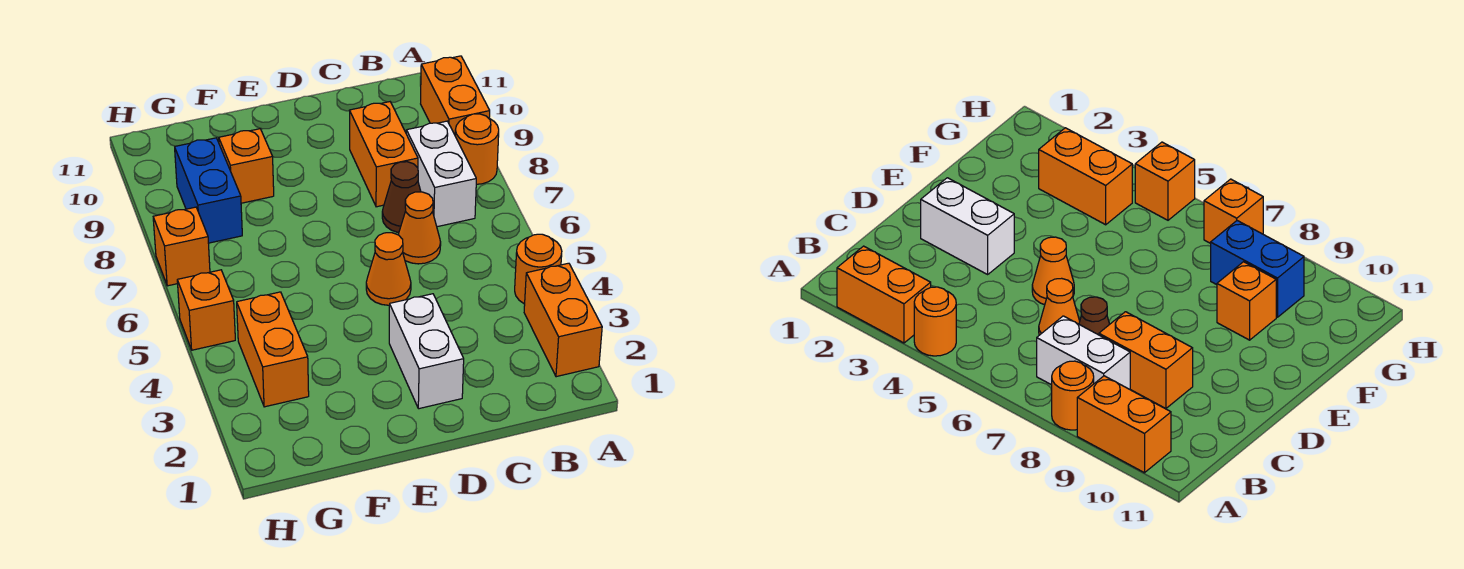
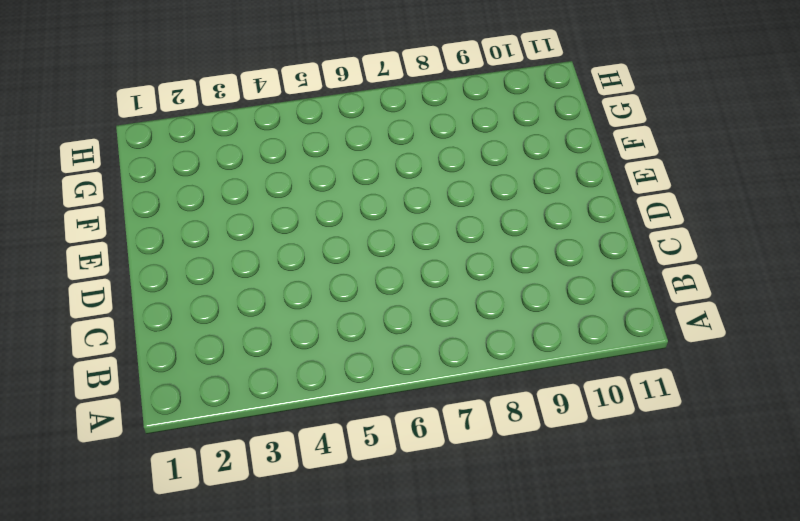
none -> orange brick A2:A3 level 1
none -> orange round brick A4 level 1
none -> orange round brick A8 level 1

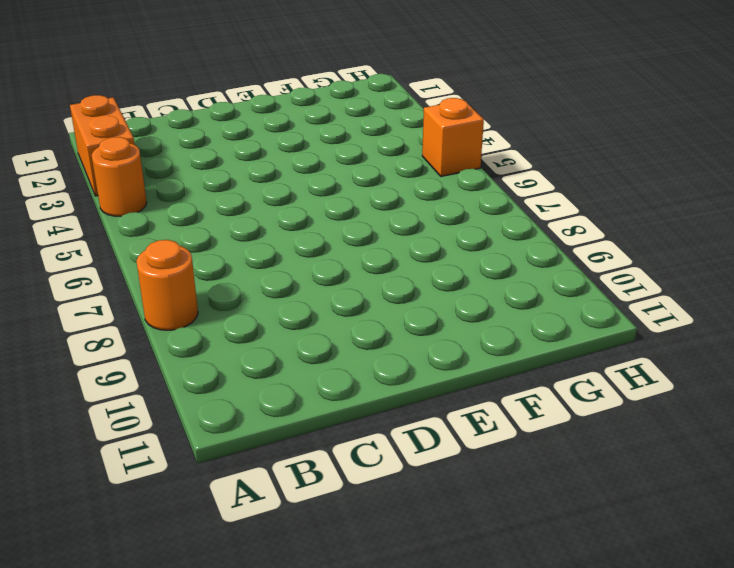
none -> orange brick A9:A10 level 1
none -> white brick B7:B8 level 1
none -> orange cone C6 level 1

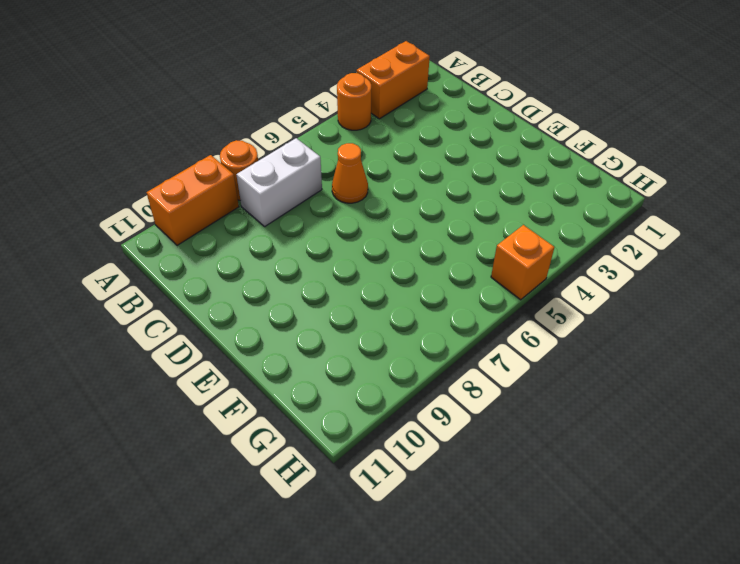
none -> brown cone C7 level 1
none -> orange brick C8:C9 level 1
none -> white brick D2:D3 level 1

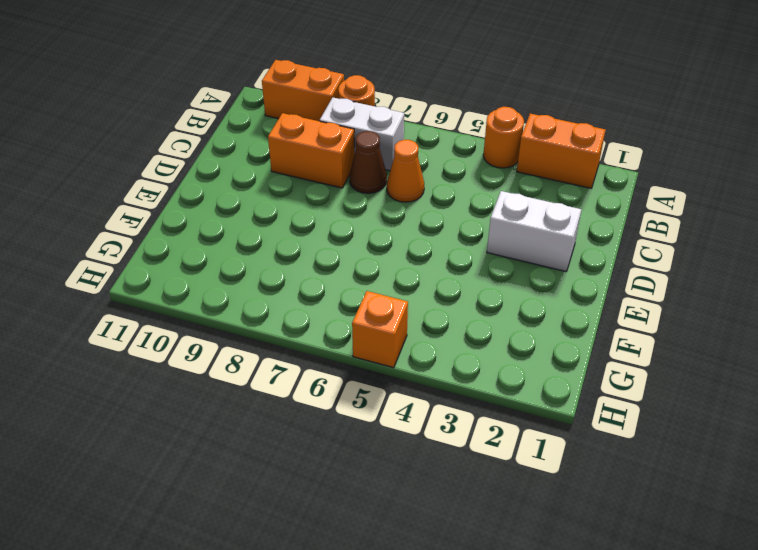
none -> orange cone D5 level 1
none -> orange brick F9 level 1
none -> orange brick G3:G4 level 1

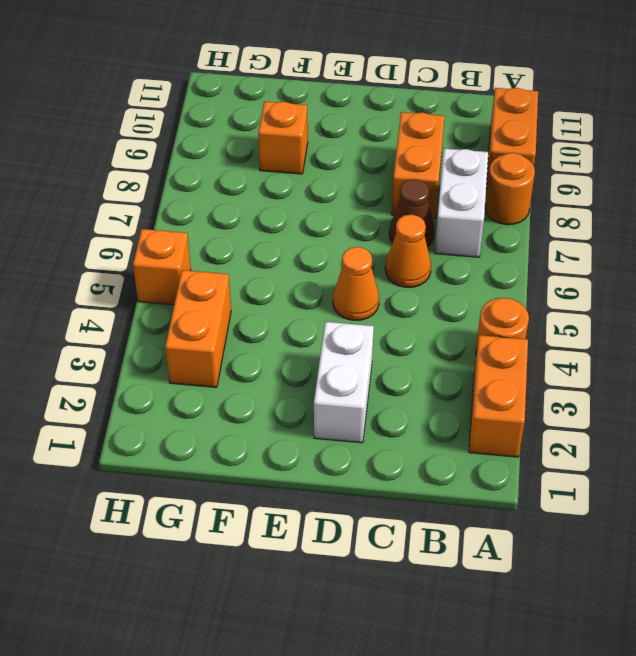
none -> blue brick G8:G9 level 1
none -> orange brick H7 level 1

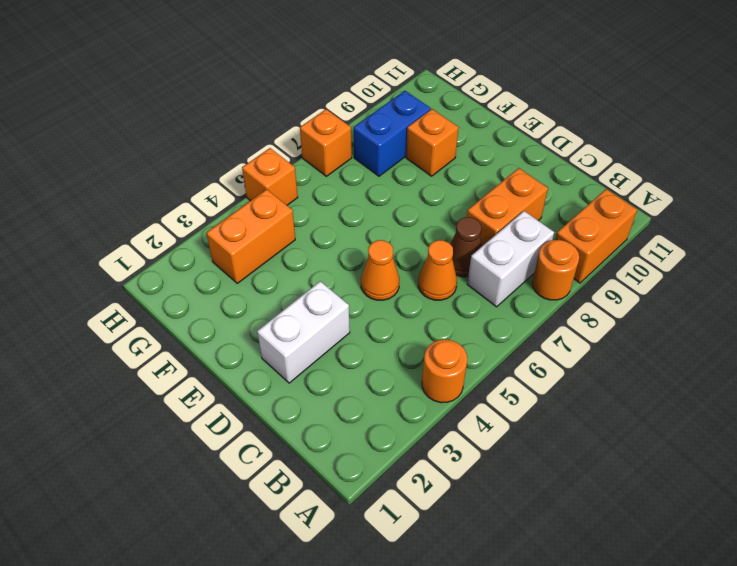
none -> orange brick A2:A3 level 1

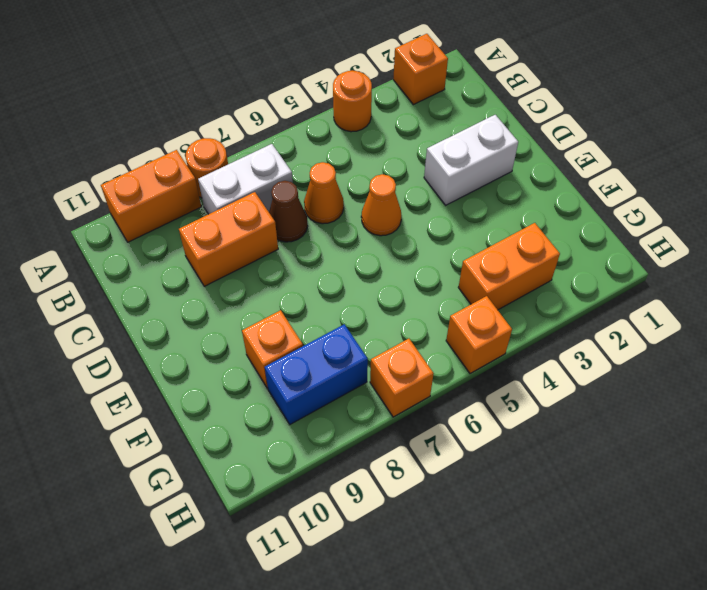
orange brick A2 level 1 -> orange brick A2:A3 level 1

